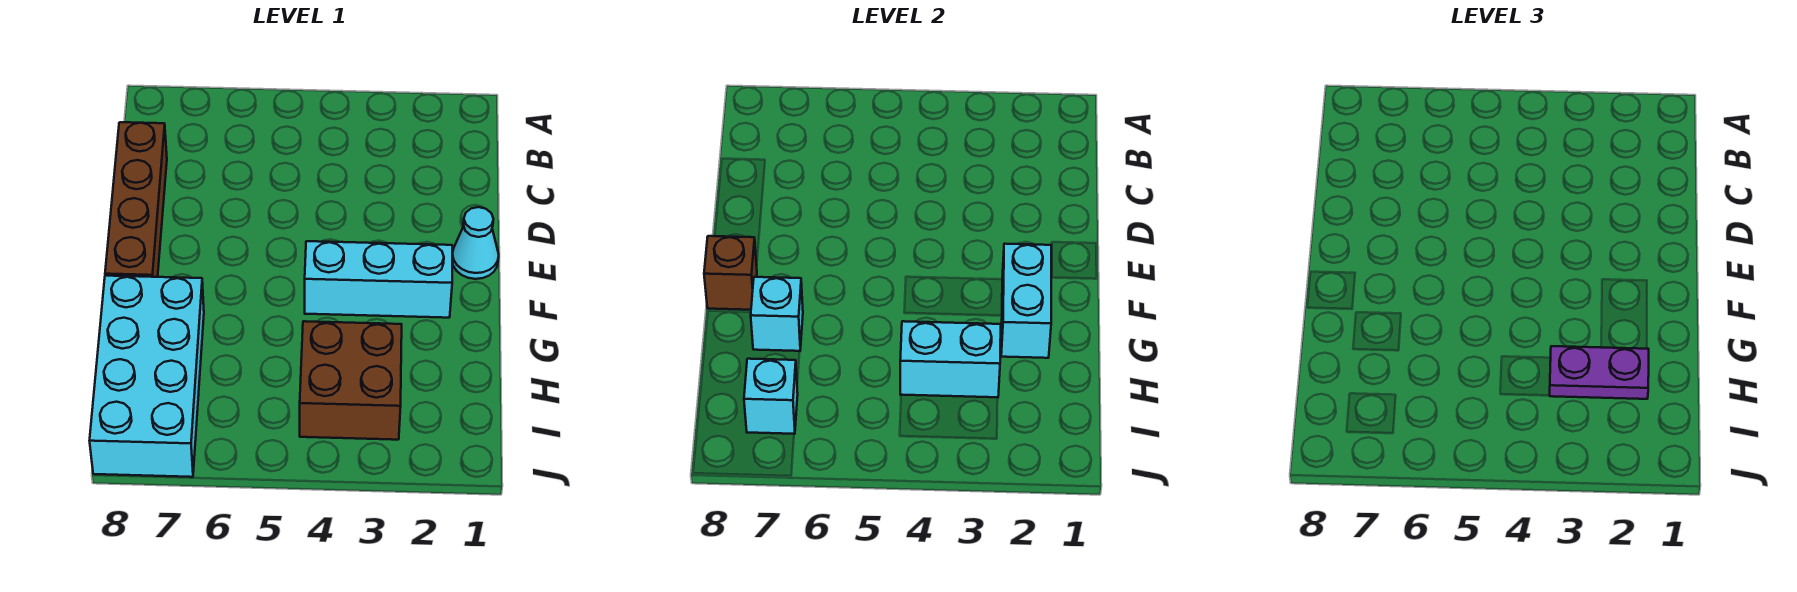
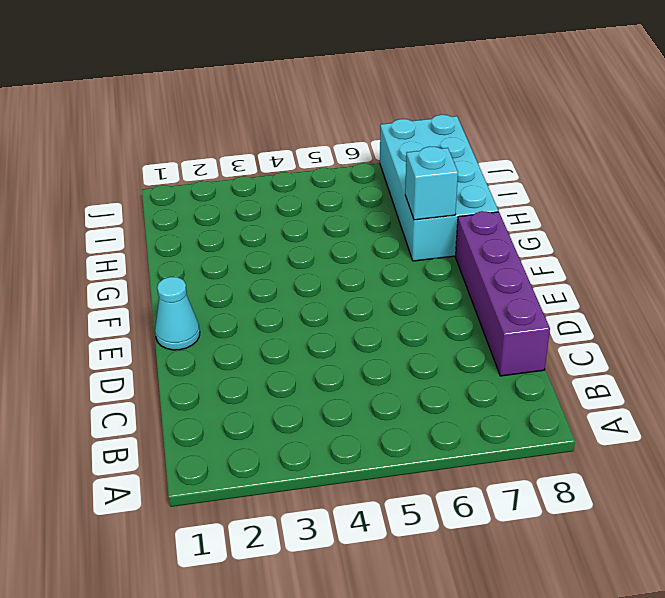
purple brick C8:F8 level 1 -> brown brick C8:F8 level 1
none -> cyan brick F2:F4 level 1
none -> brown brick H3:I4 level 1

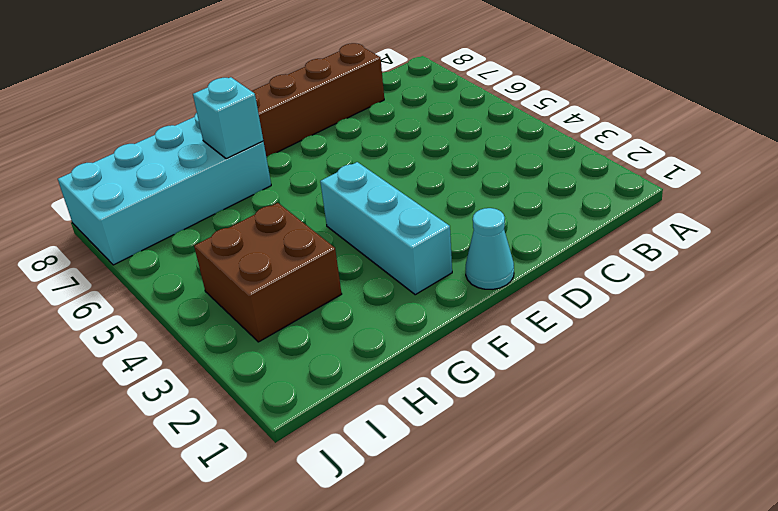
none -> cyan brick F2:G2 level 2
none -> brown brick F8 level 2

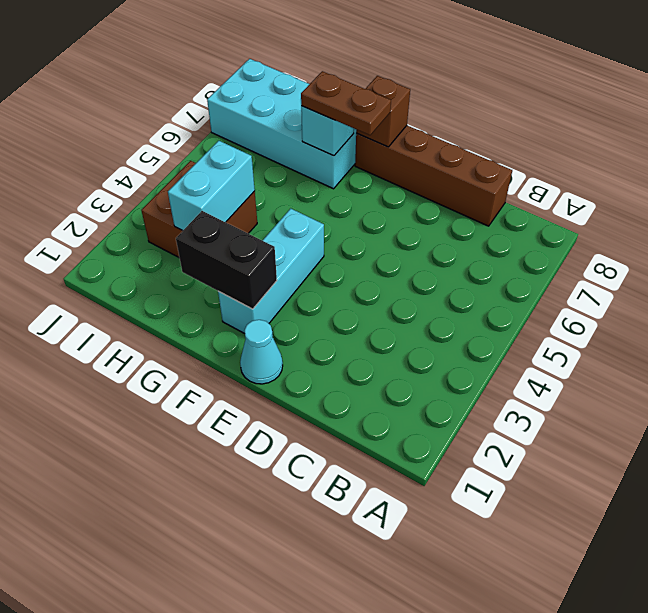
black brick F2:G2 level 2 -> cyan brick F2:G2 level 2
brown plate F7:G7 level 3 -> none
none -> cyan brick I7 level 2
none -> purple plate H2:H3 level 3

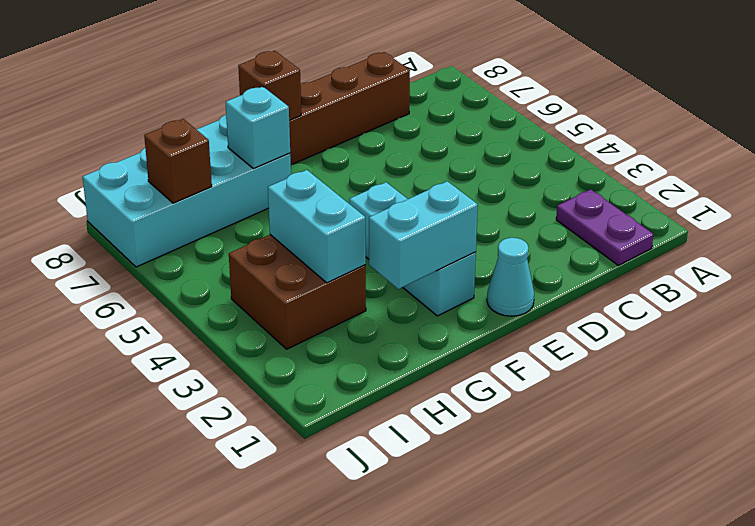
purple plate B1:B2 level 1 -> purple plate H2:H3 level 3
brown brick I7 level 2 -> cyan brick I7 level 2

